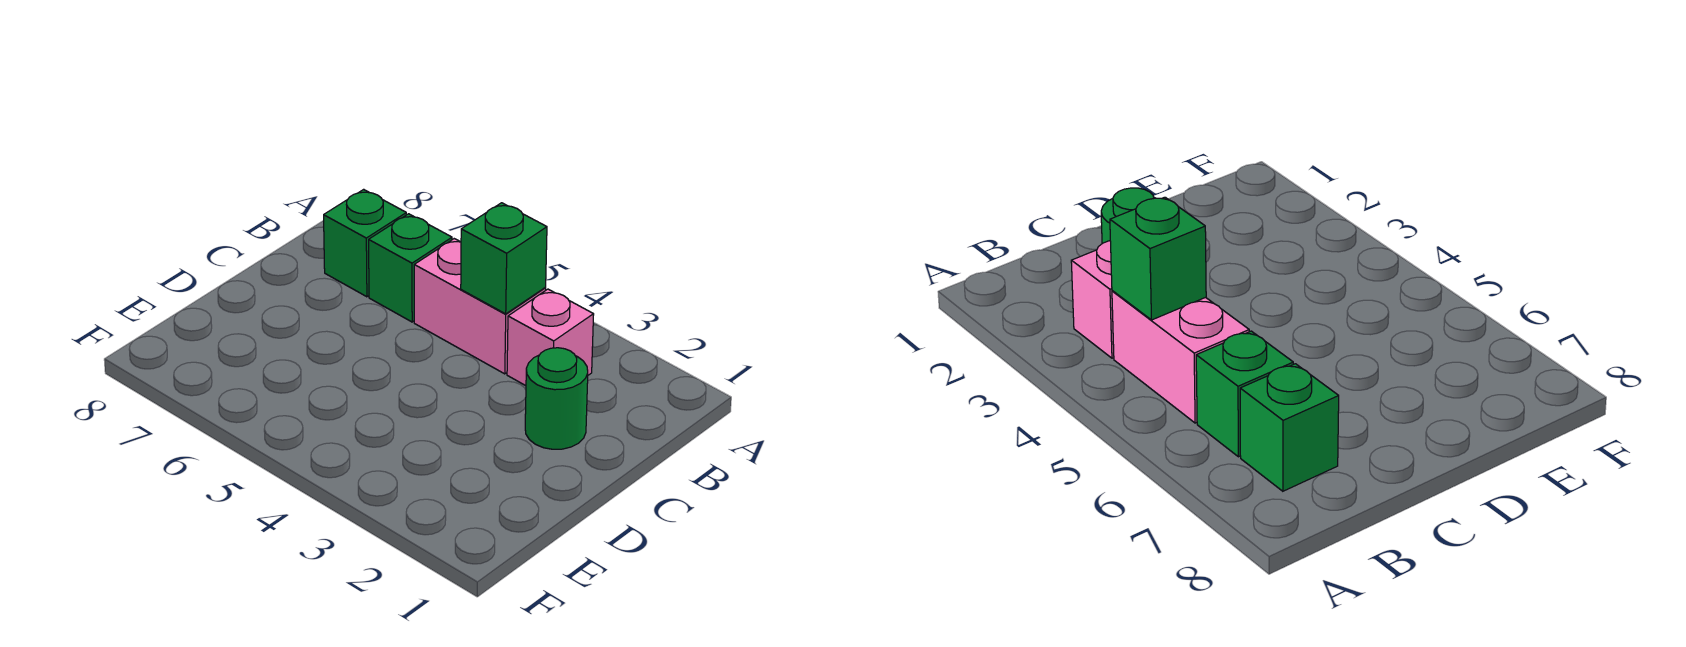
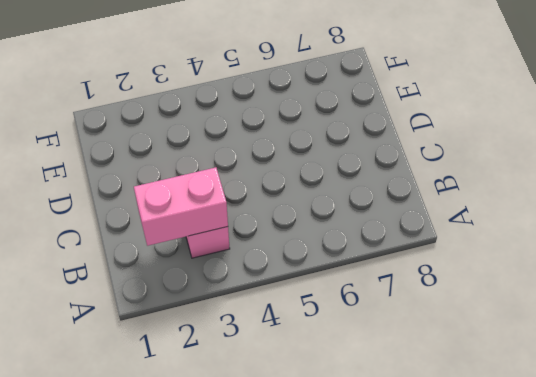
pink brick B2:B3 level 2 -> pink brick B4:B5 level 1
none -> green brick B6 level 1
none -> green brick B7 level 1

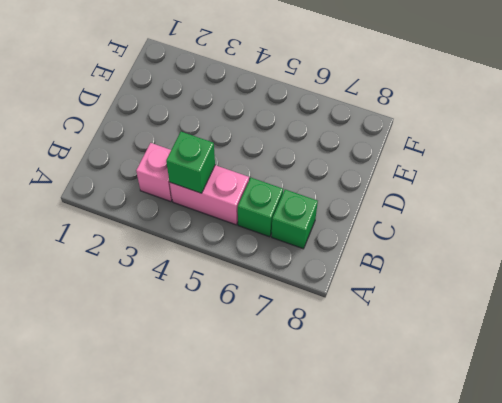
none -> green round brick C2 level 1

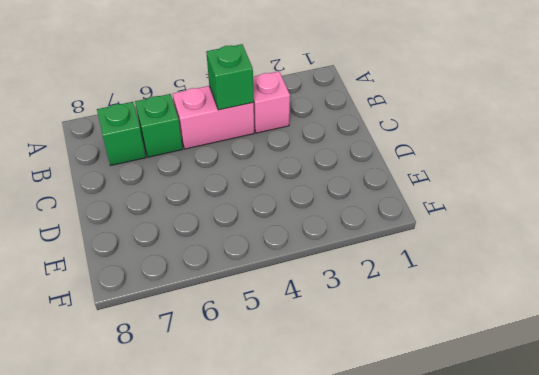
none -> green round brick C2 level 1

